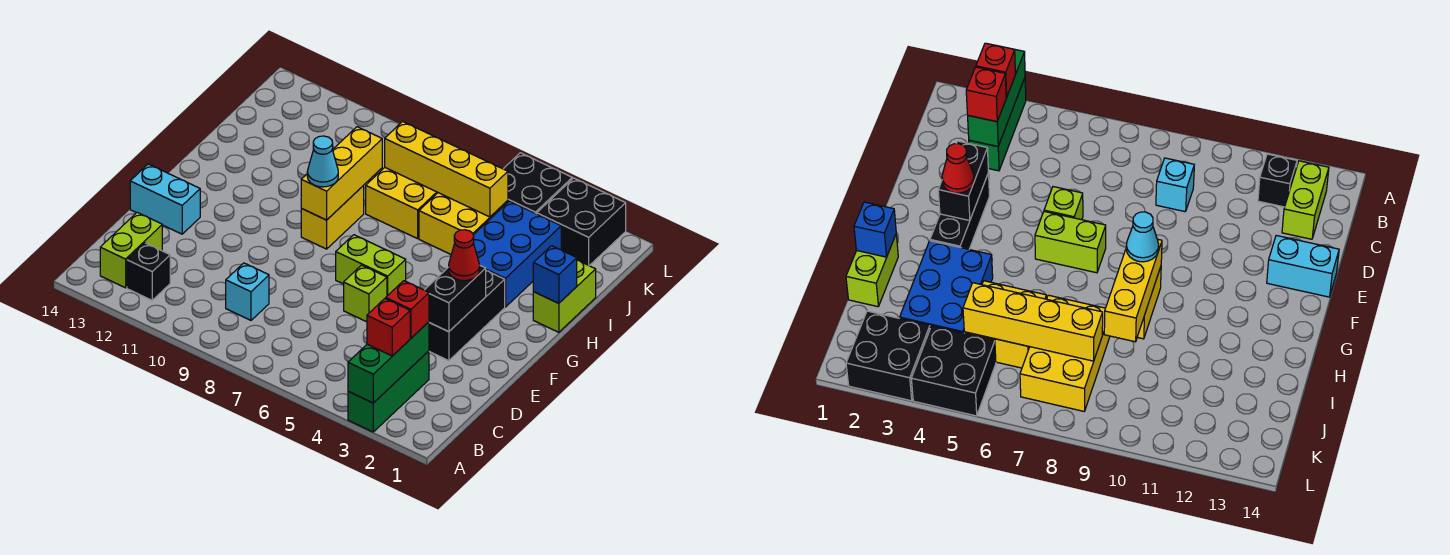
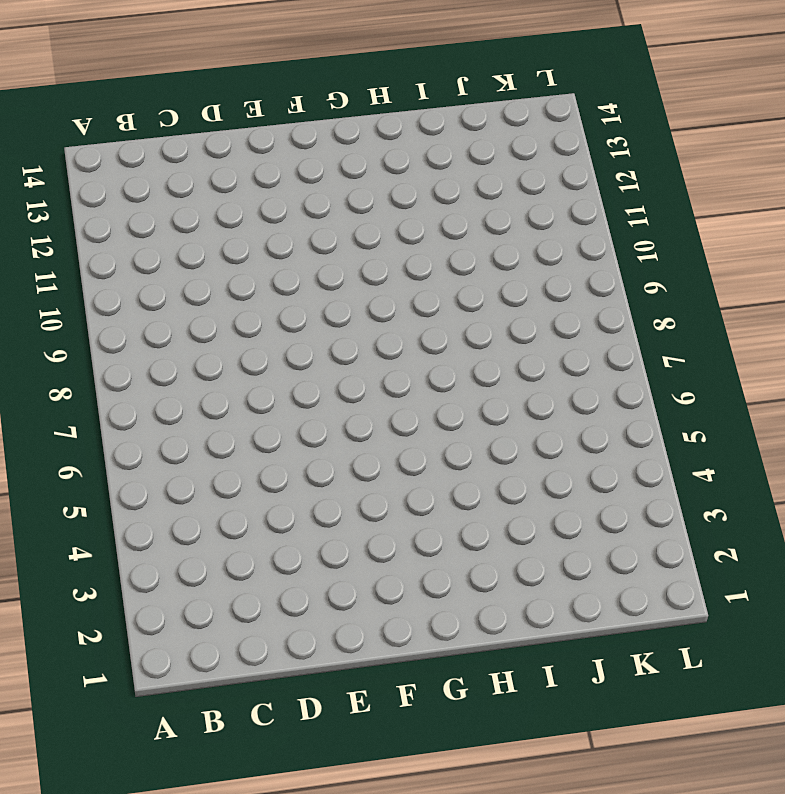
none -> green brick A3:C3 level 1
none -> black brick B12 level 1
none -> lime brick B13:C13 level 1

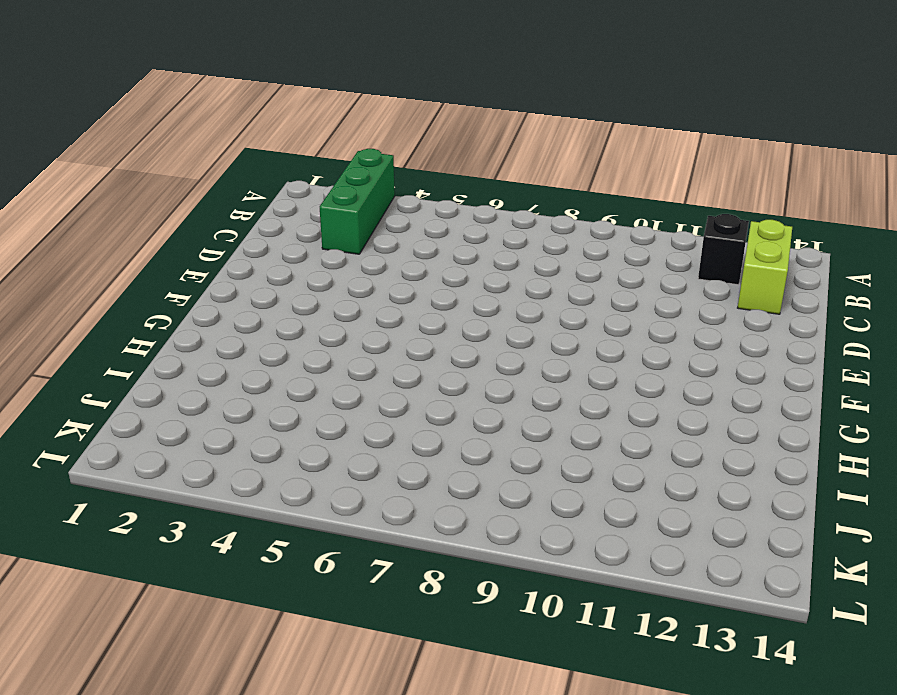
none -> cyan brick C9 level 1
none -> black brick E3:G3 level 1
none -> lime brick E6 level 1

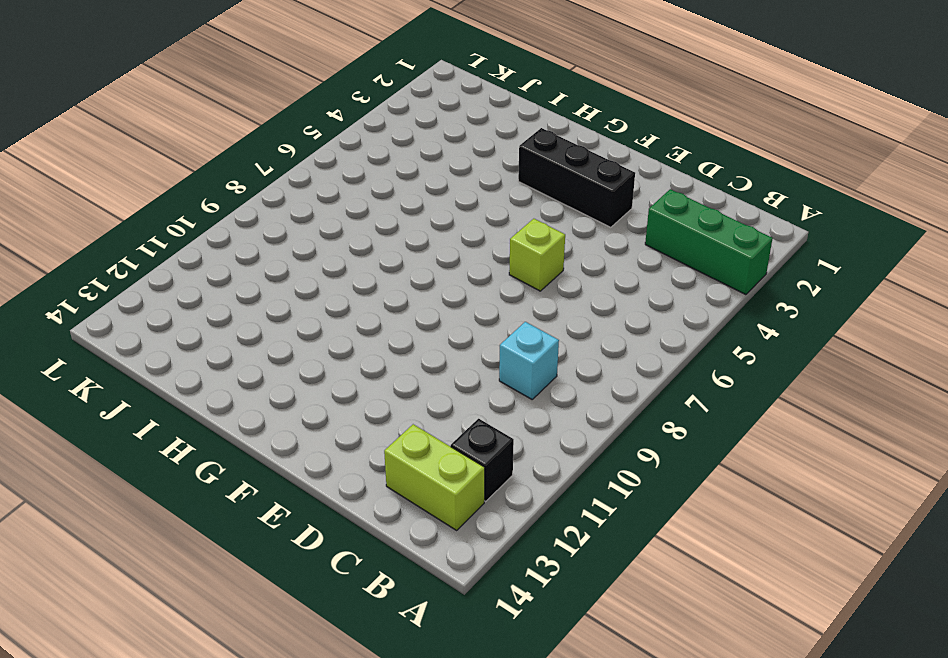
none -> cyan brick E13:E14 level 1
none -> lime brick F6:F7 level 1
none -> yellow brick G9:H9 level 1

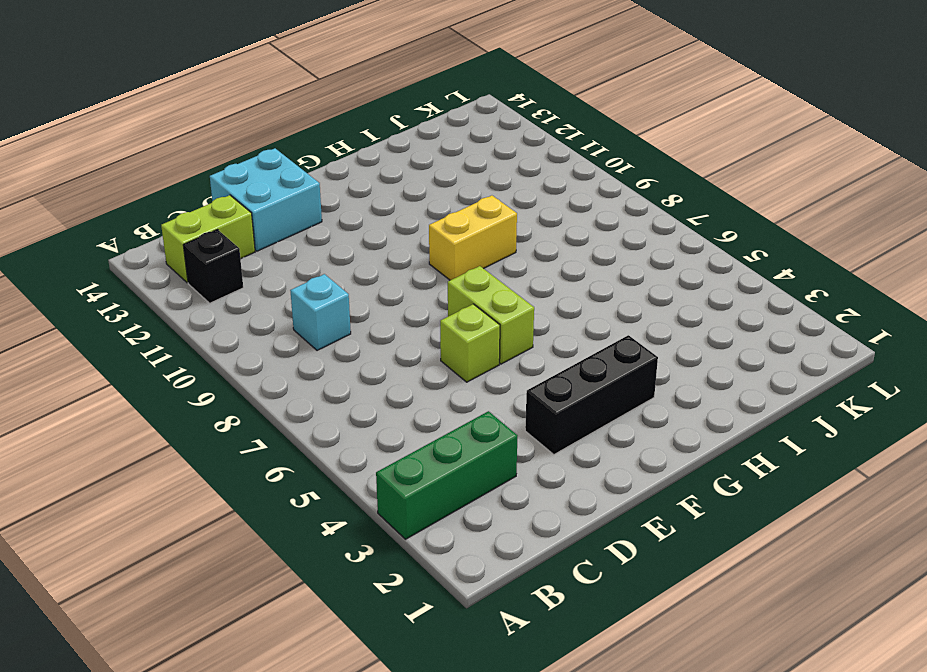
cyan brick D13:E14 level 1 -> cyan brick E13:E14 level 1
none -> lime brick H1:I1 level 1
none -> blue brick H3:J4 level 1
none -> yellow brick I5:J6 level 1

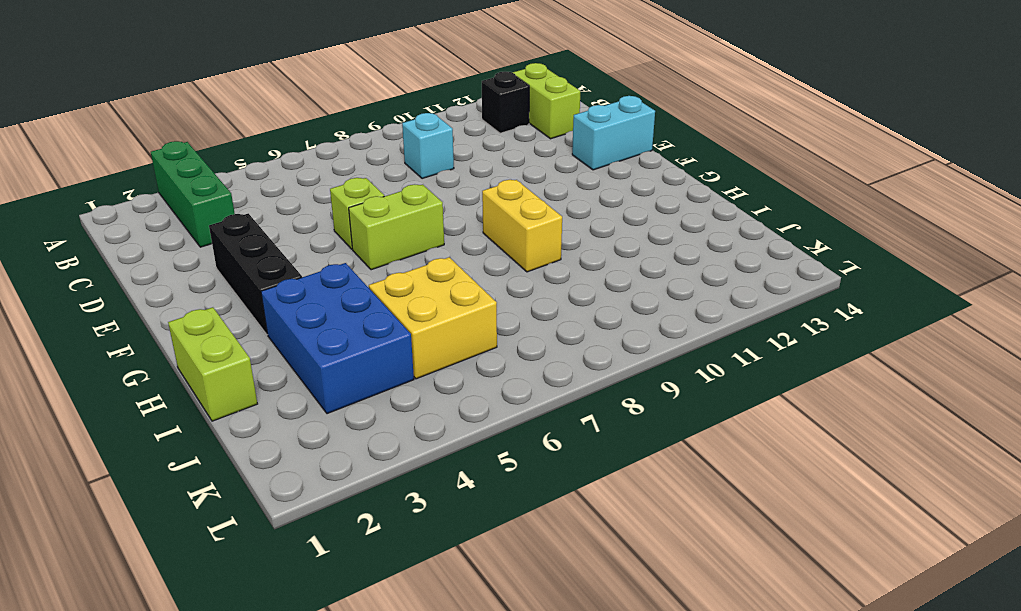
none -> yellow brick I7:K8 level 1
none -> black brick K2:L3 level 1
none -> black brick K4:L5 level 1

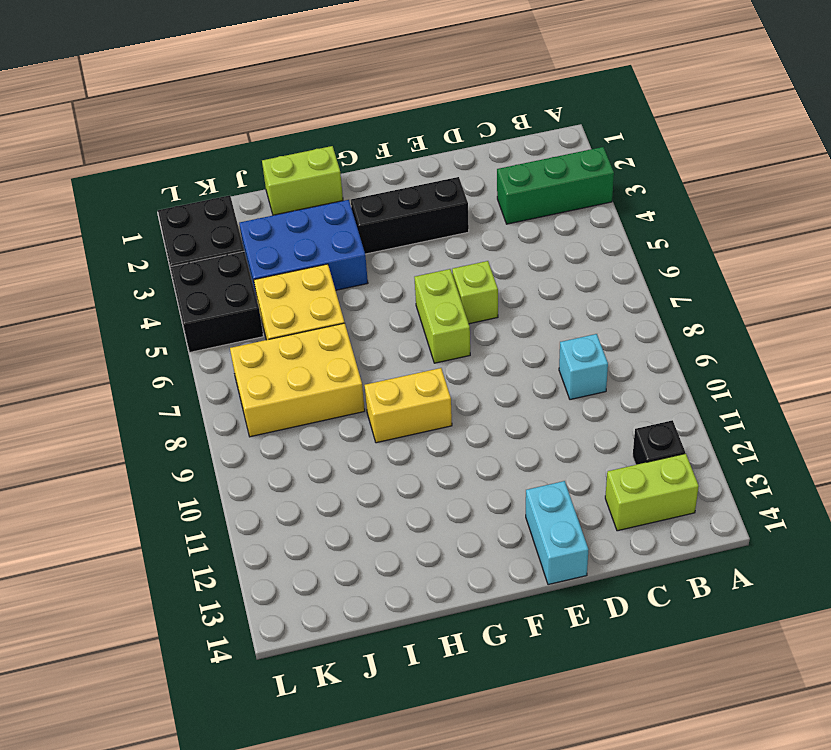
none -> green brick A3:C3 level 2
none -> black brick E3:F3 level 2
none -> yellow brick G9:I9 level 2

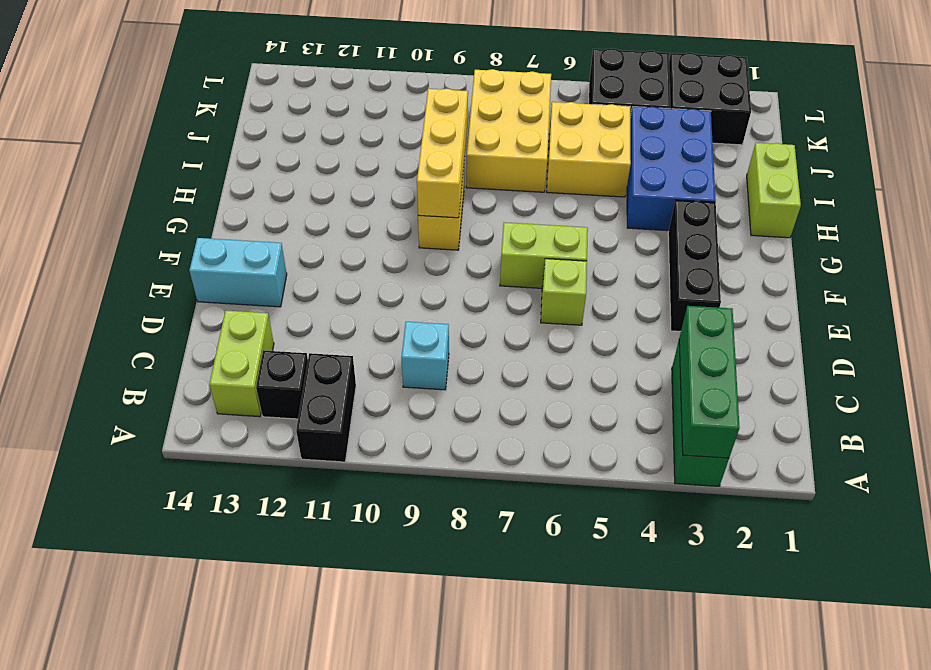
black brick A11:B11 level 1 -> black brick E3:F3 level 2
none -> blue brick H1 level 2
none -> yellow brick J5:J8 level 2
none -> red brick B3 level 3

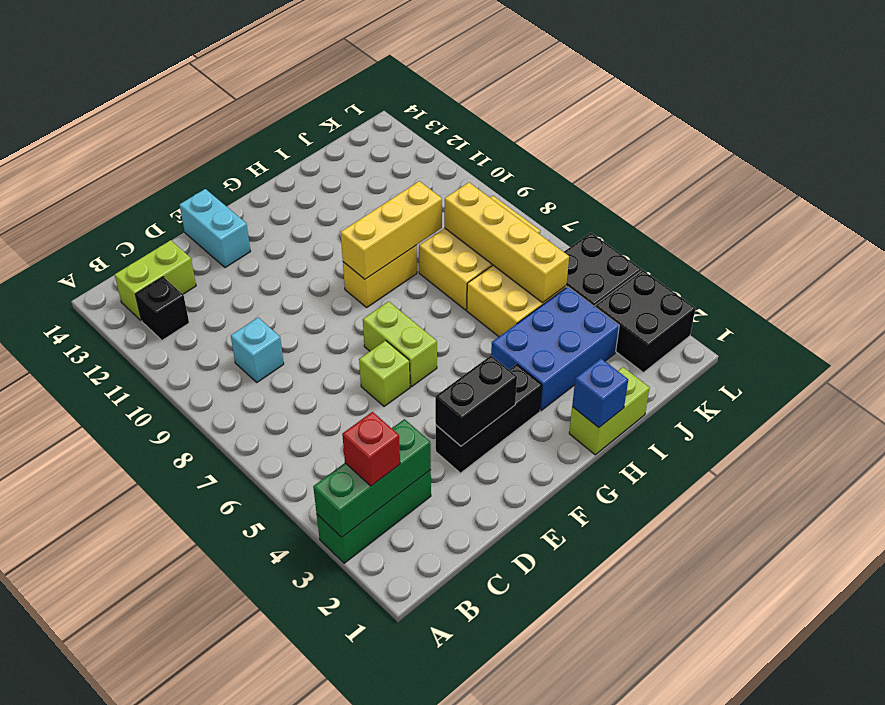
none -> red brick C3 level 3
none -> red cone F3 level 3
none -> cyan cone G9 level 3

